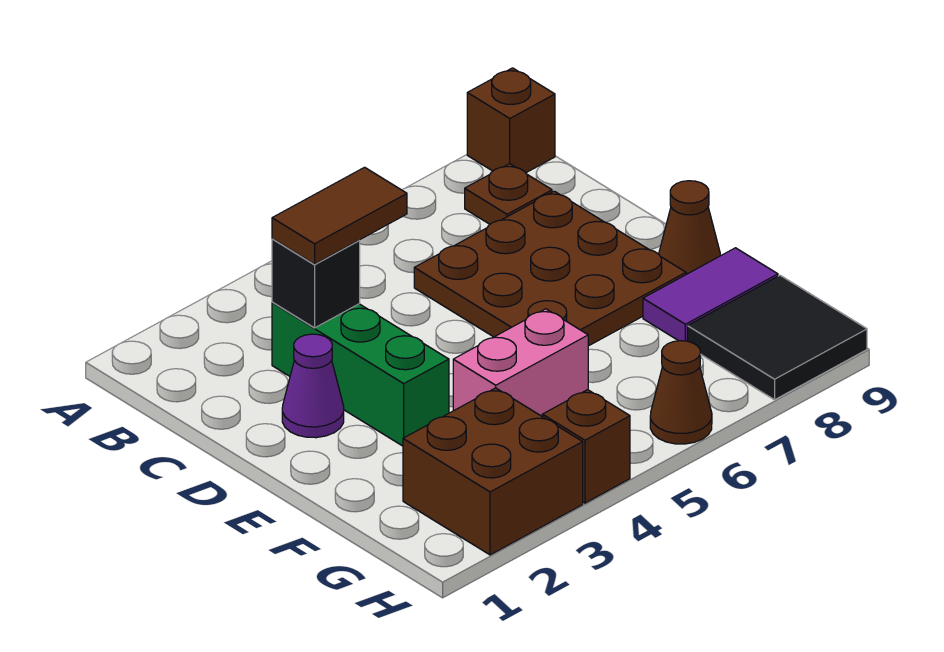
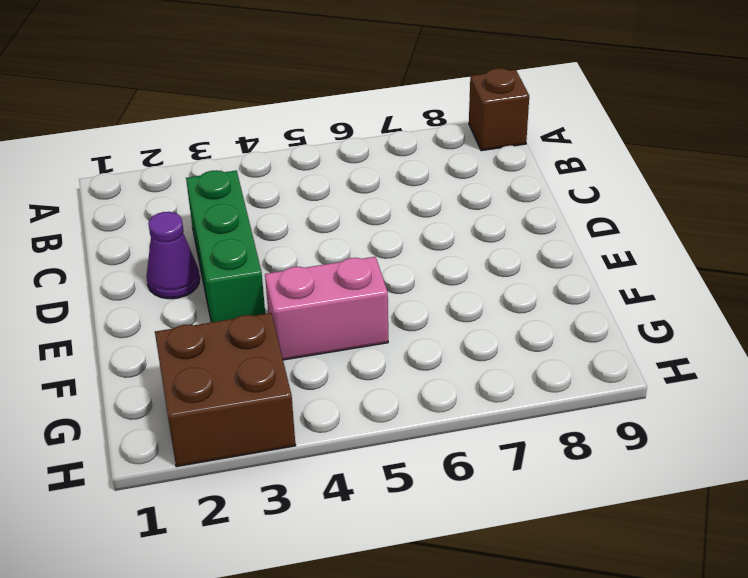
none -> brown plate B8 level 1
none -> brown plate C6:E8 level 1
none -> brown cone E9 level 1

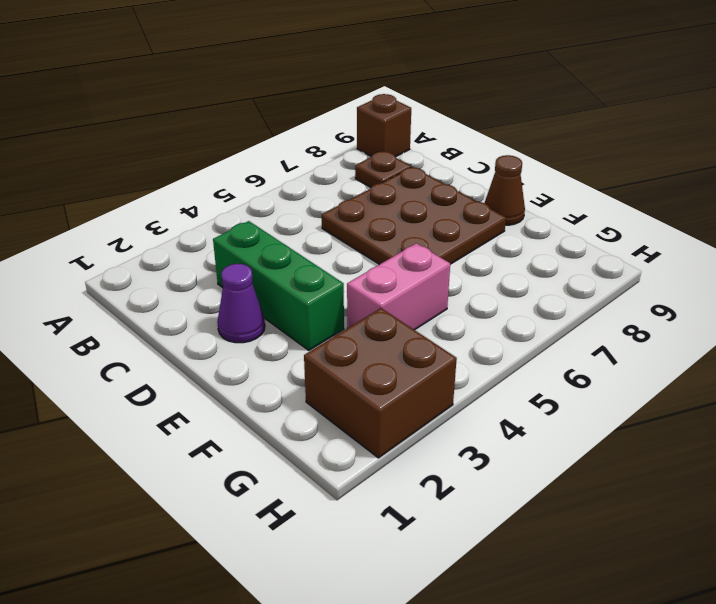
none -> purple tile F8:F9 level 1
none -> black tile G8:H9 level 1
none -> brown brick H4 level 1

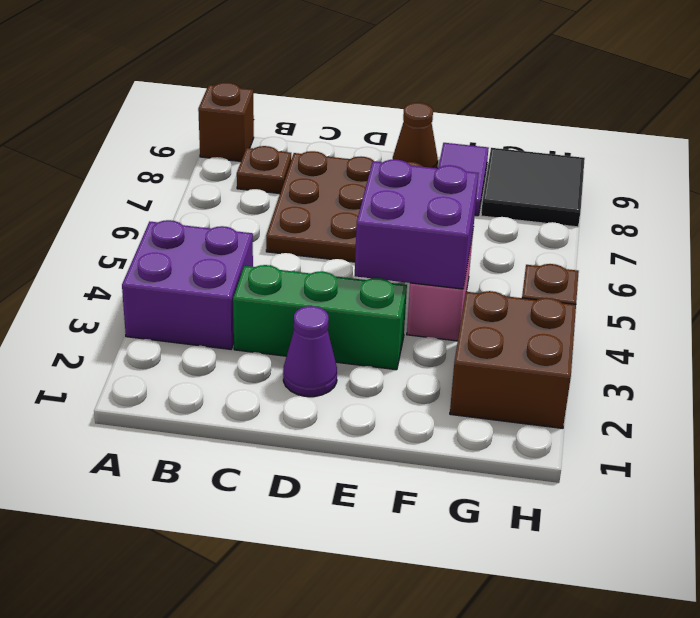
purple brick A3:B4 level 1 -> none
purple brick E4:F5 level 2 -> none
none -> brown cone H6 level 1
none -> black brick C3 level 2
none -> brown tile C3:C4 level 3

